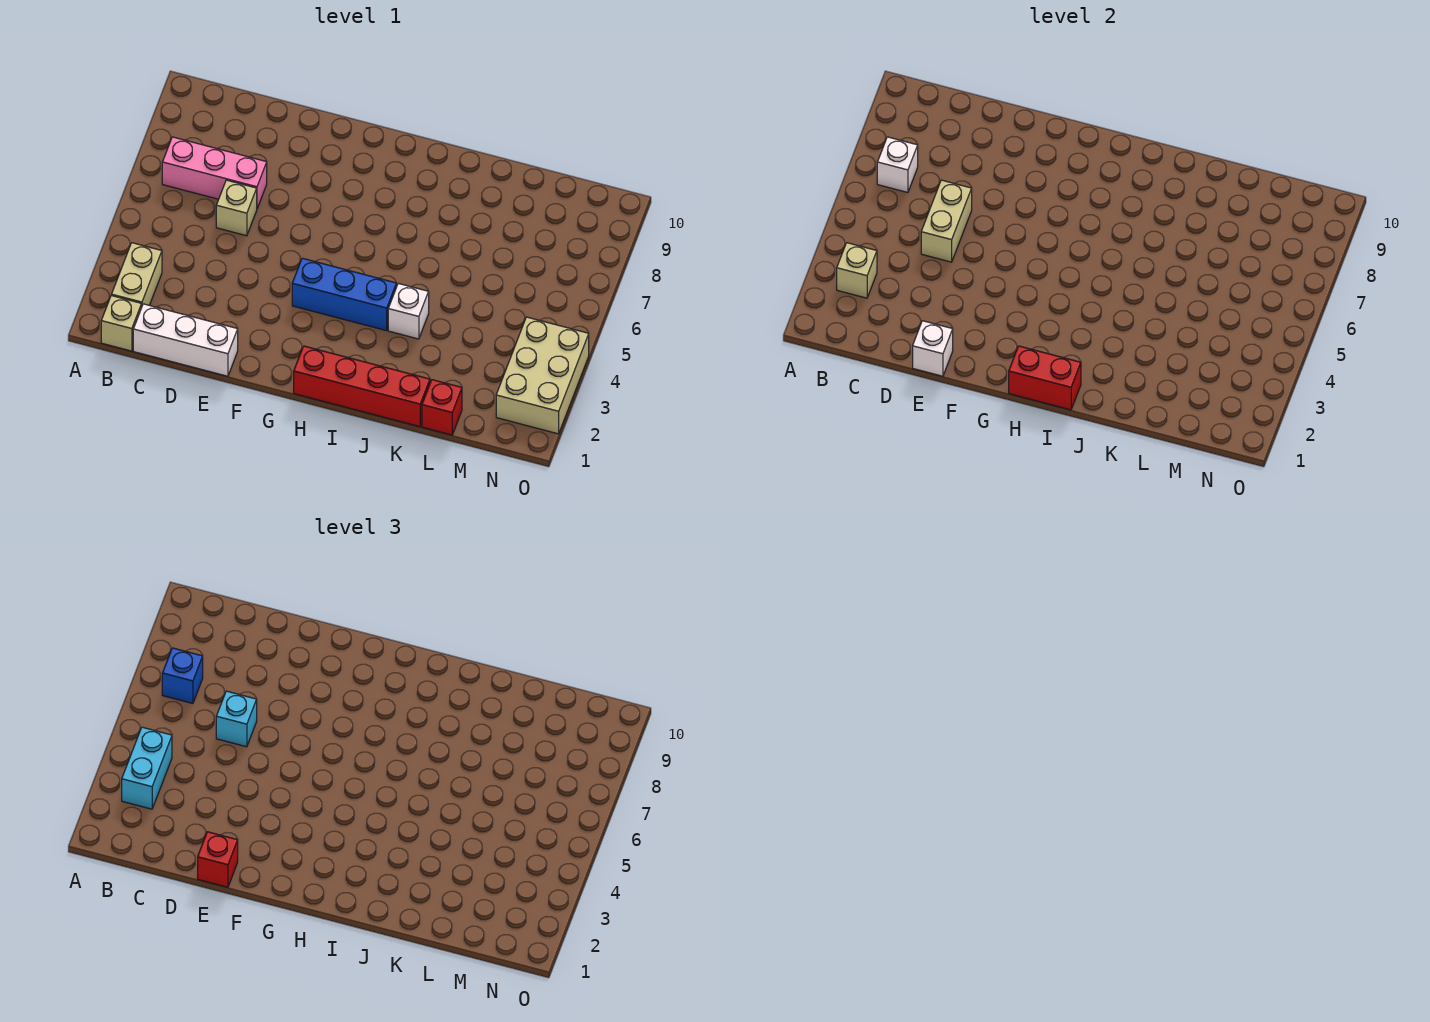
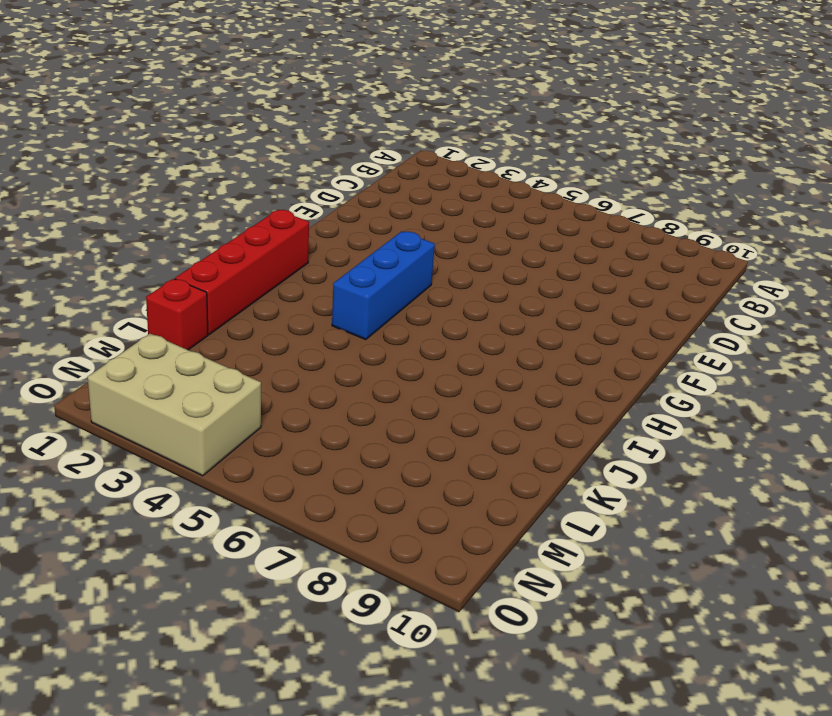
none -> tan brick B1 level 1
none -> tan brick B2:B3 level 1
none -> pink brick B7:D7 level 1

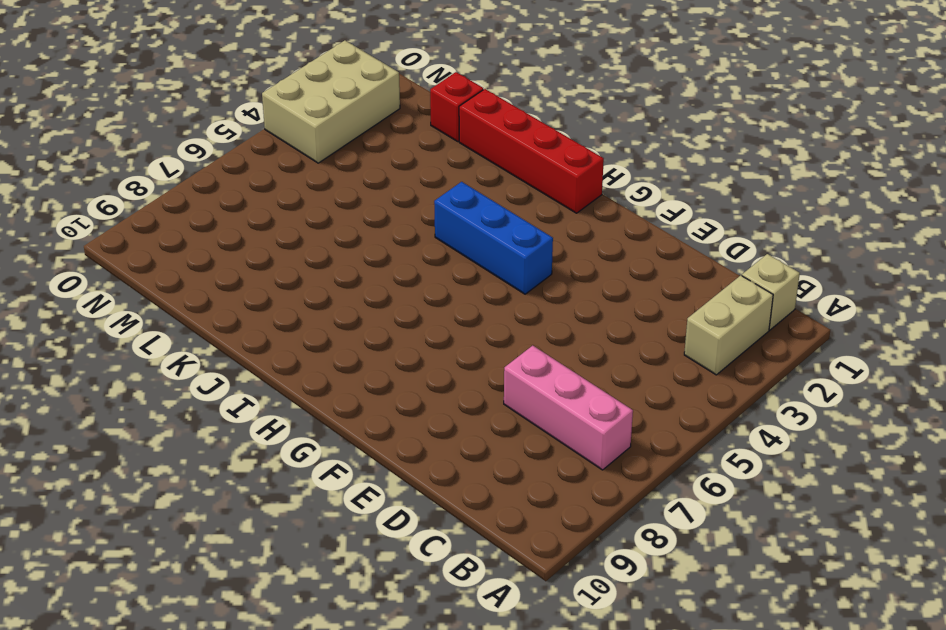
none -> white brick C1:E1 level 1
none -> tan brick D6 level 1
none -> white brick J4 level 1

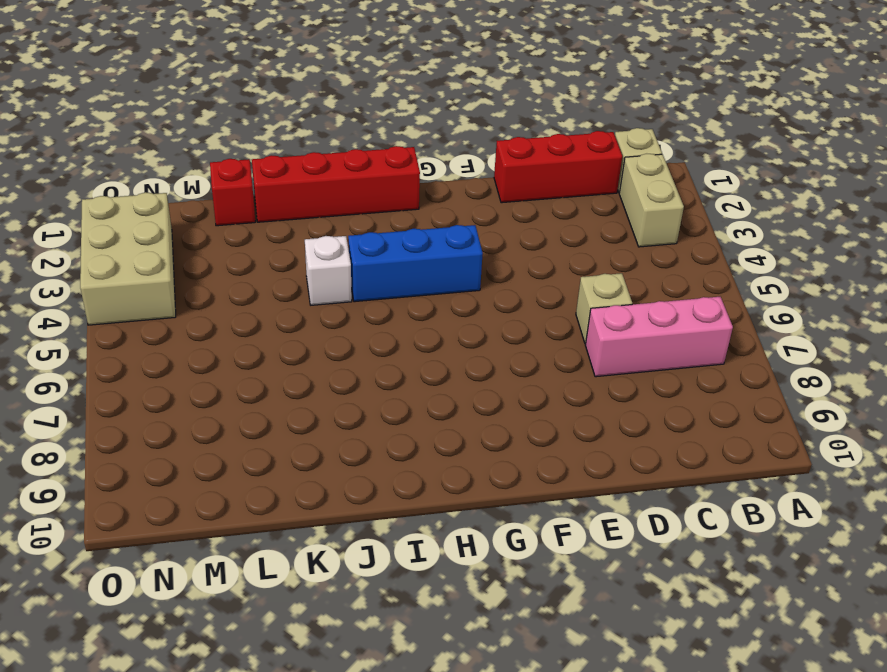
red brick C1:E1 level 1 -> white brick C1:E1 level 1
none -> tan brick B3 level 2
none -> white brick B7 level 2
none -> tan brick D5:D6 level 2

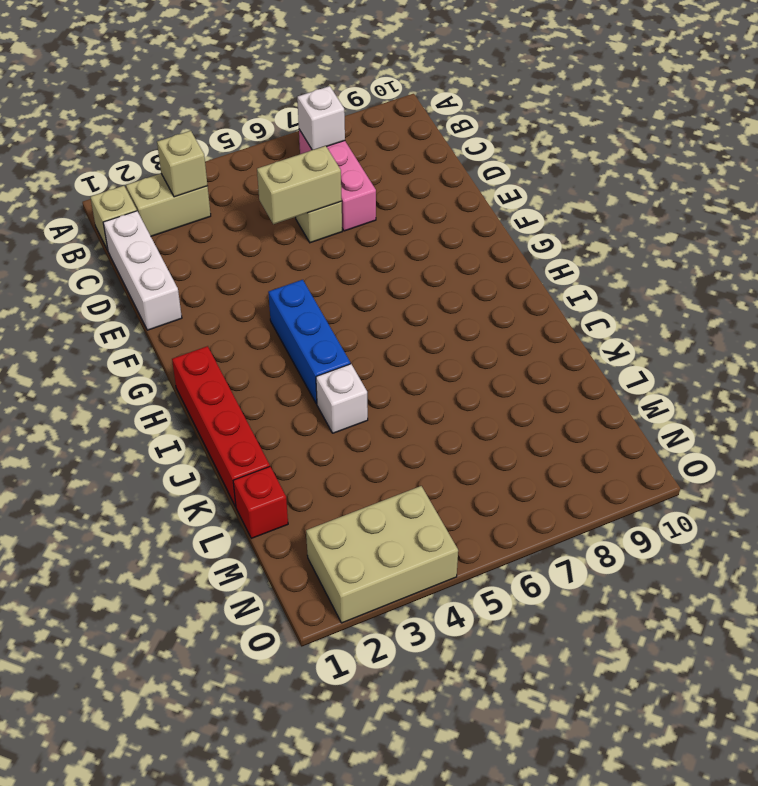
none -> white brick E1 level 2
none -> red brick H1:I1 level 2
none -> cyan brick B3:B4 level 3

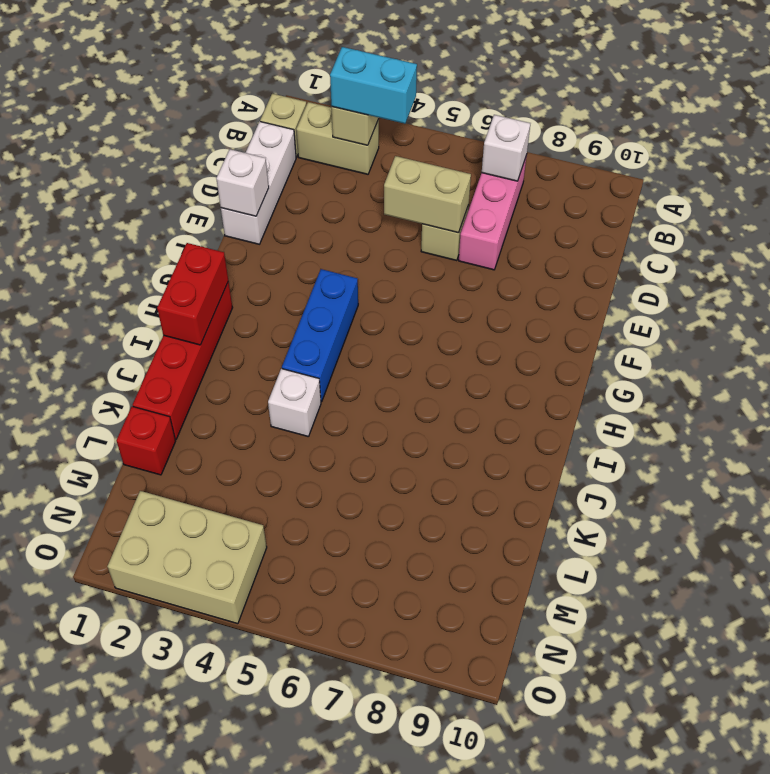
none -> blue brick B7 level 3
none -> cyan brick D6 level 3
none -> red brick E1 level 3

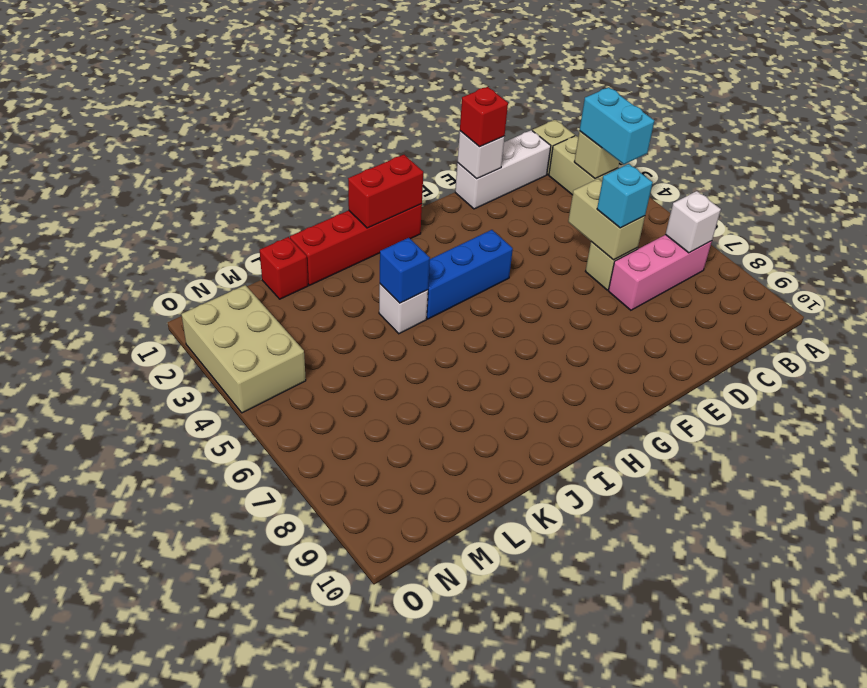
blue brick J4 level 2 -> blue brick B7 level 3

